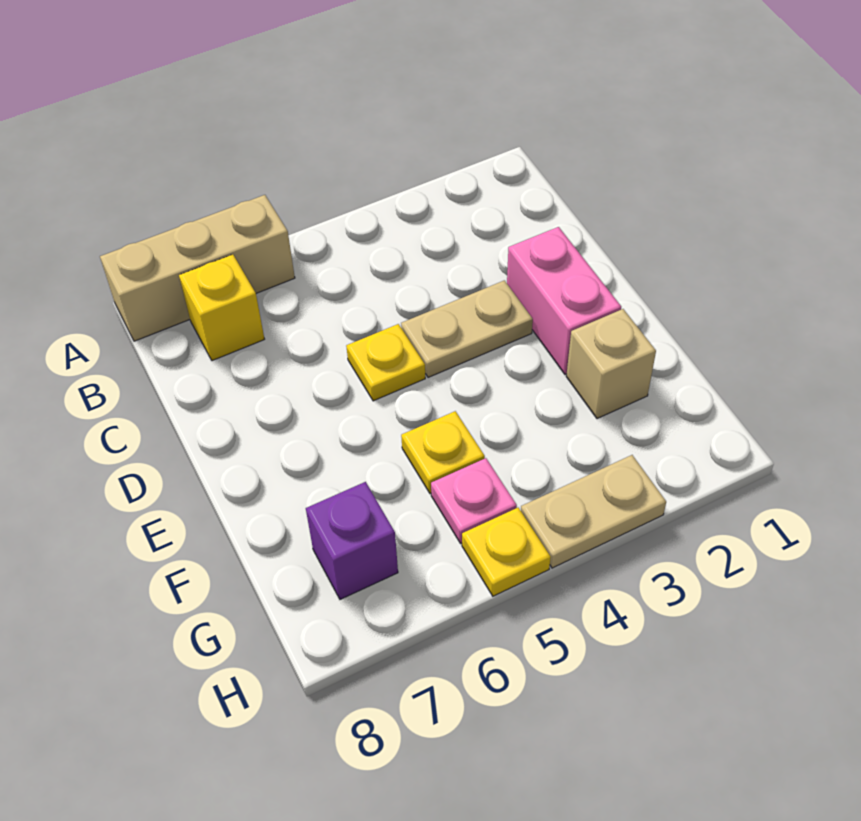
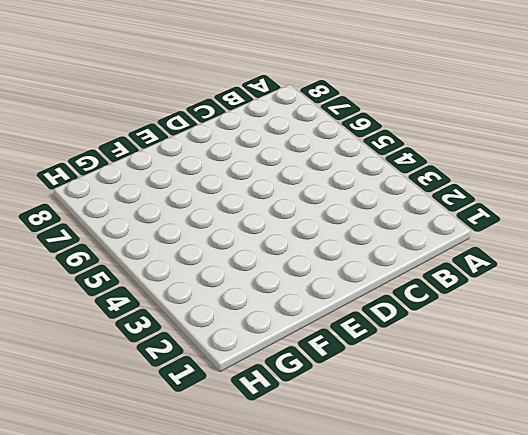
none -> tan brick A6:A8 level 1
none -> yellow brick B7 level 1

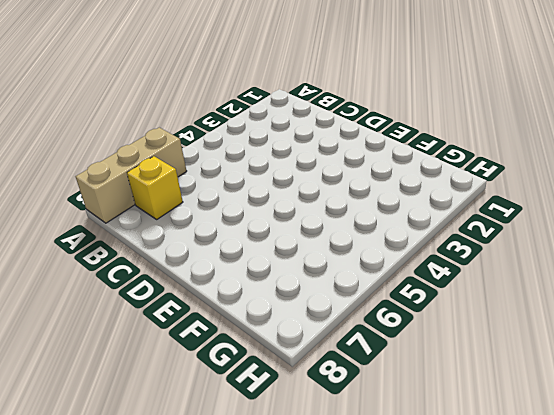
none -> pink brick D2:E2 level 1
none -> tan plate D3:D4 level 1

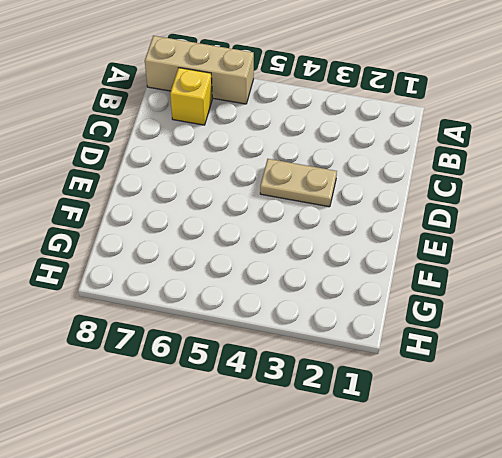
none -> pink brick D2:E2 level 1
none -> yellow plate D5 level 1

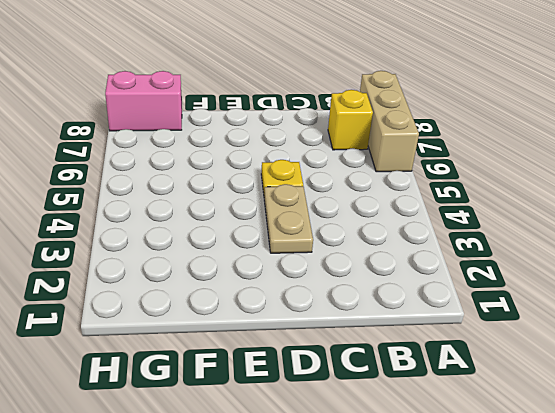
pink brick G8:H8 level 1 -> pink brick D2:E2 level 1
none -> tan brick F2 level 1
none -> yellow plate F5 level 1

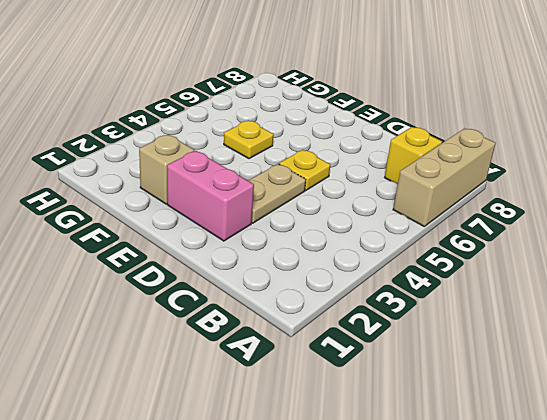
none -> pink plate G5 level 1
none -> purple brick G7 level 1

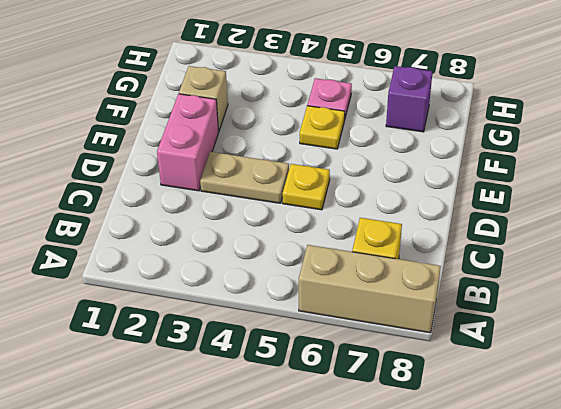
none -> tan plate H3:H4 level 1
none -> yellow plate H5 level 1

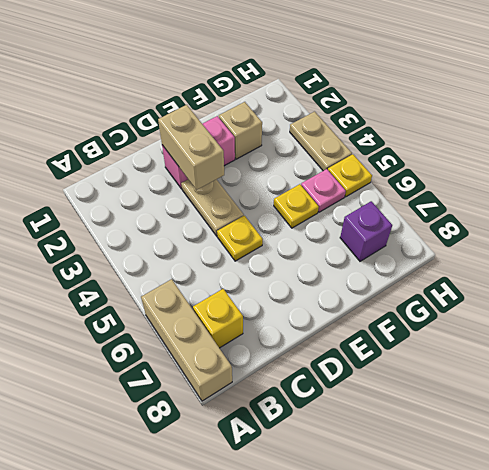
tan brick D2:D3 level 2 -> none

